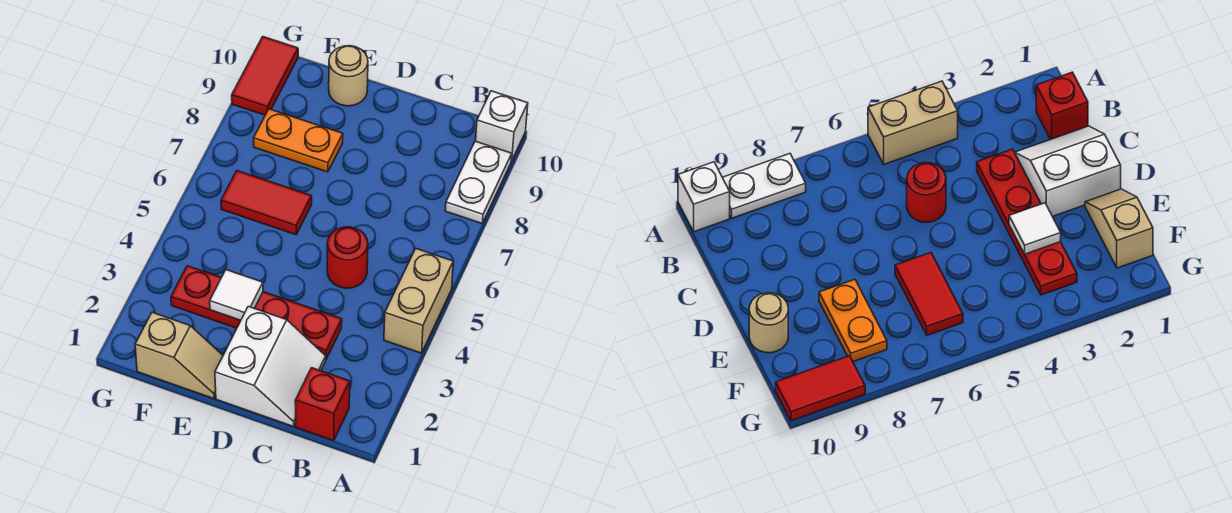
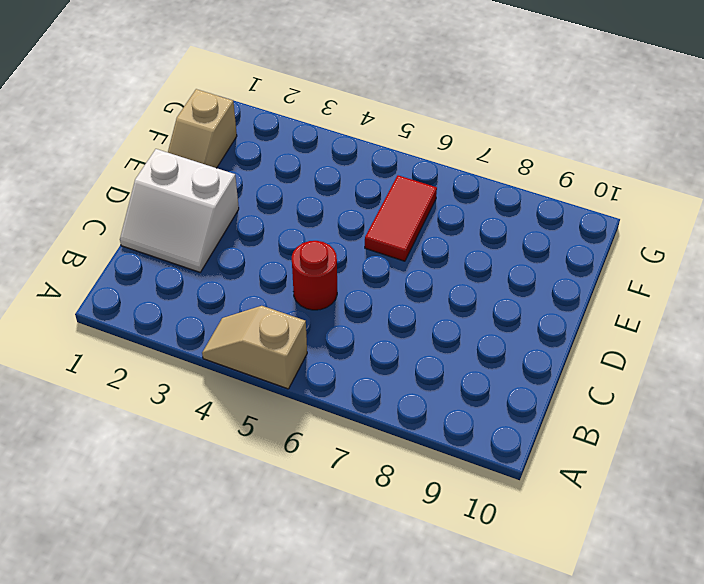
tan slope A4:A5 level 1 top 5 -> tan brick A4:A5 level 1
none -> white plate A8:A9 level 1
none -> white brick A10 level 1
none -> red brick B1 level 1

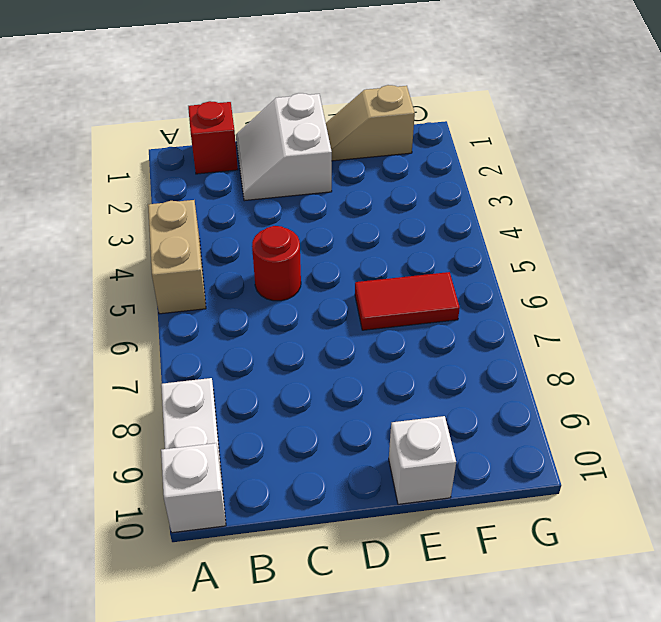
white brick E10 level 1 -> tan round brick E10 level 1
none -> red plate C3:F3 level 1
none -> orange plate E8:F8 level 1
none -> red tile G9:G10 level 1

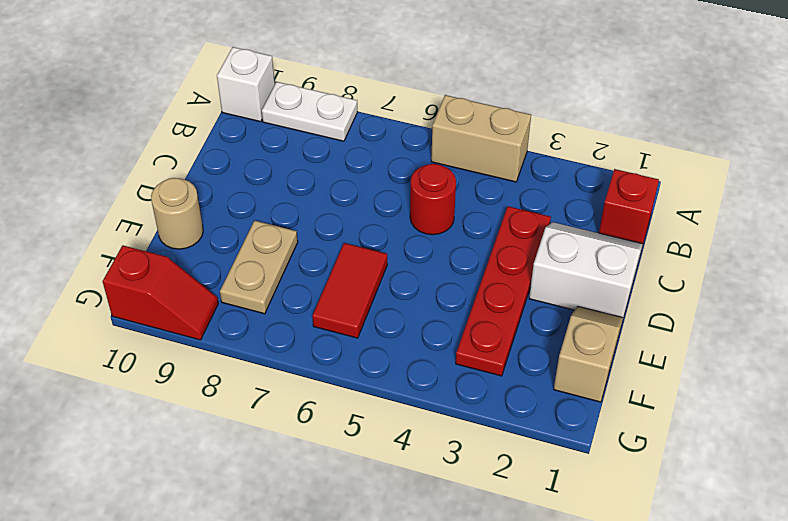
tan plate E8:F8 level 1 -> orange plate E8:F8 level 1
red slope G9:G10 level 1 top 10 -> red tile G9:G10 level 1
none -> white tile E3 level 2

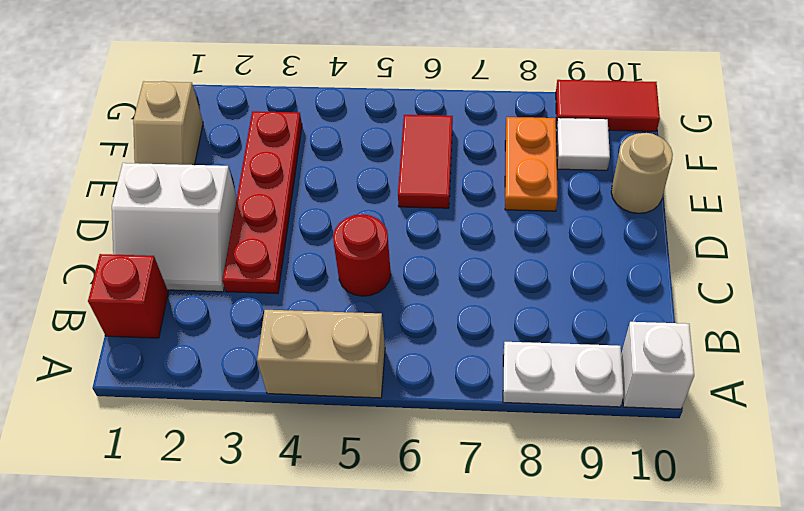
white tile F9 level 1 -> white tile E3 level 2

